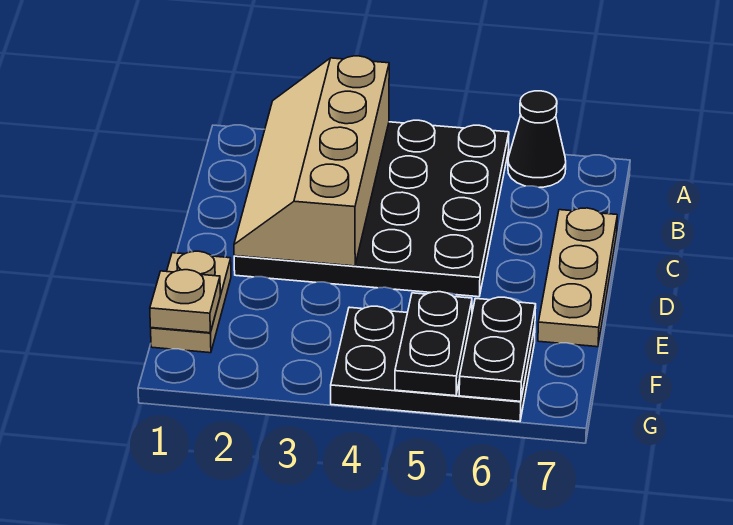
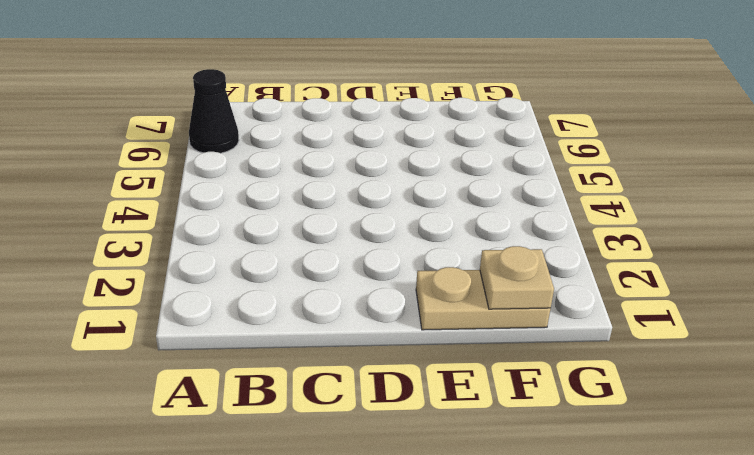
none -> black plate A2:D5 level 1
none -> tan plate C7:E7 level 1

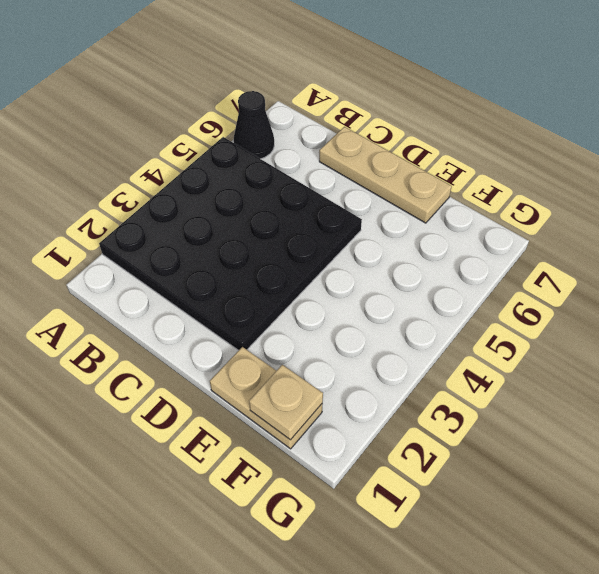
none -> black plate F4:G6 level 1
none -> tan slope A2:D3 level 2 top 3

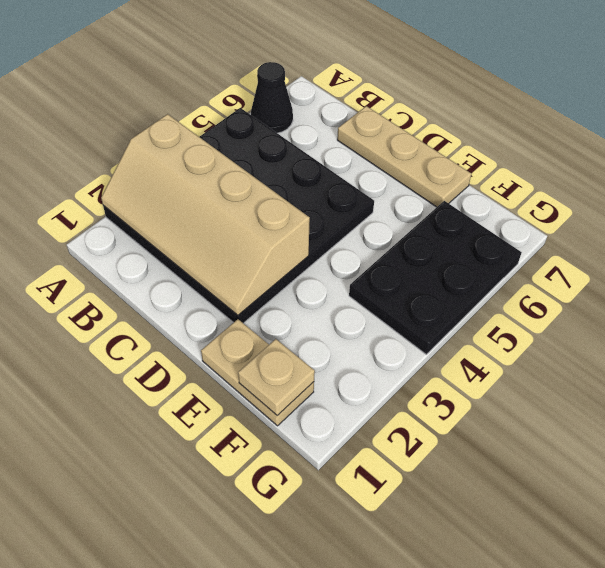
none -> black plate F5:G5 level 2
none -> black plate F6:G6 level 2

